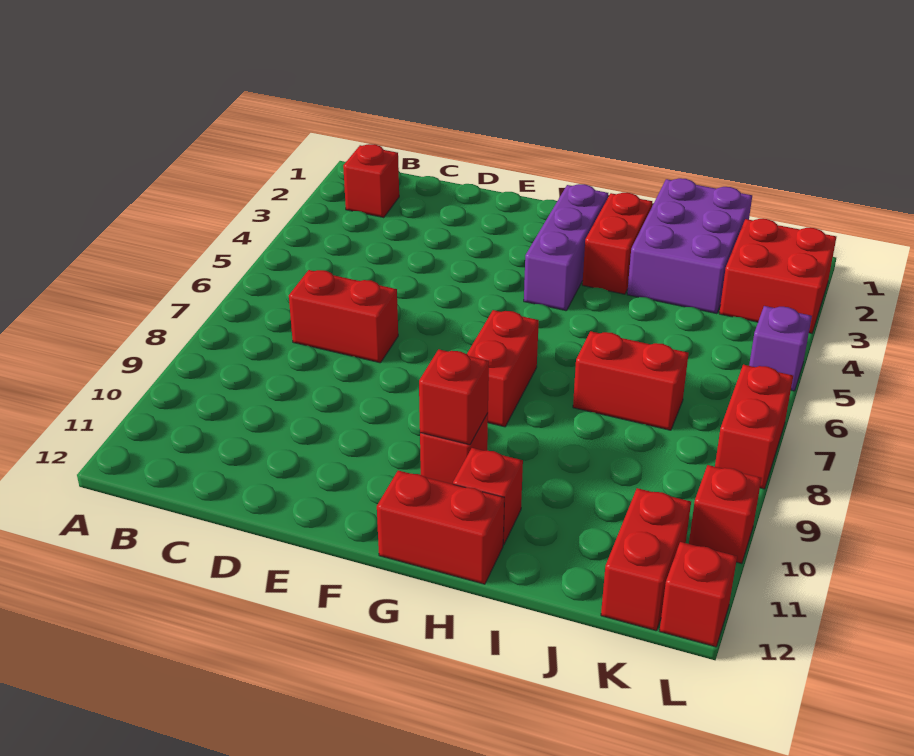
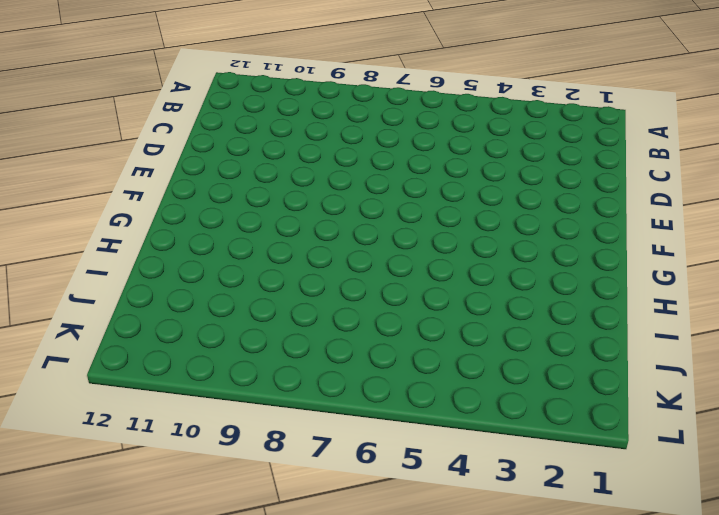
none -> red brick B2 level 1
none -> red brick C7:D7 level 1
none -> purple brick G2:G4 level 1

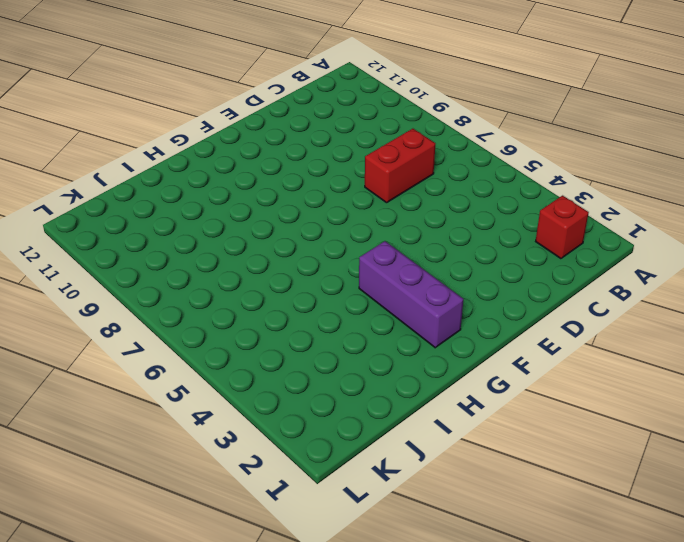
none -> red brick G7:G8 level 1
none -> red brick G10 level 1
none -> red brick G12:H12 level 1

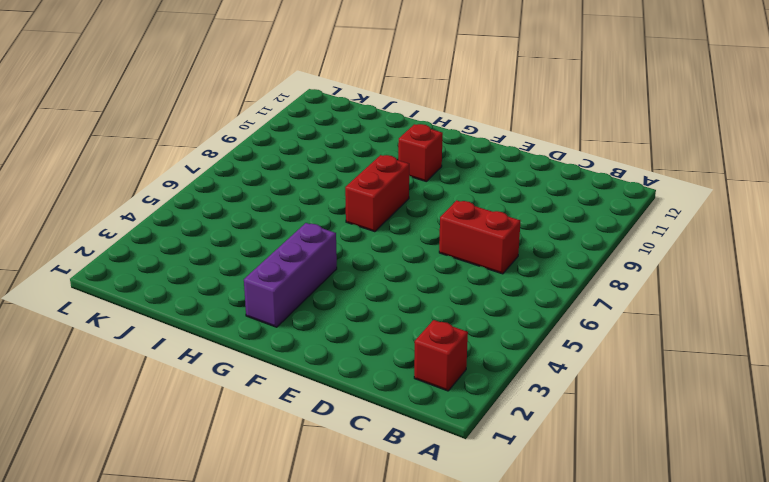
none -> red brick G12:H12 level 1
none -> red brick H2:H3 level 1
none -> red brick H11 level 1

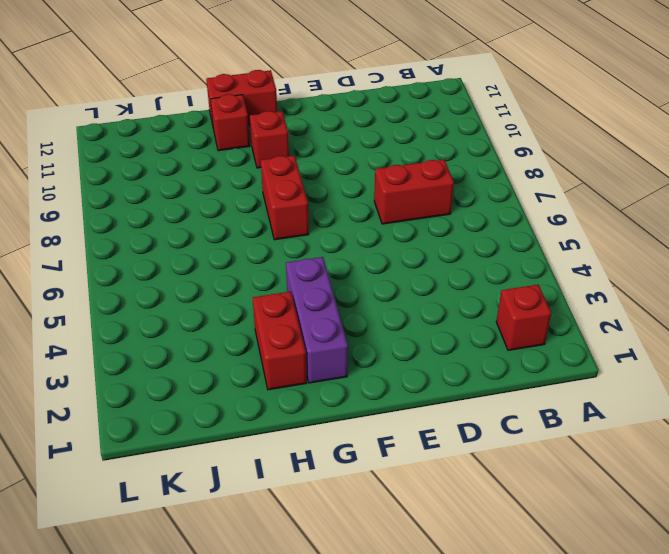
none -> purple brick I1:J3 level 1
none -> red brick I7:J7 level 1
none -> red brick K2:L3 level 1

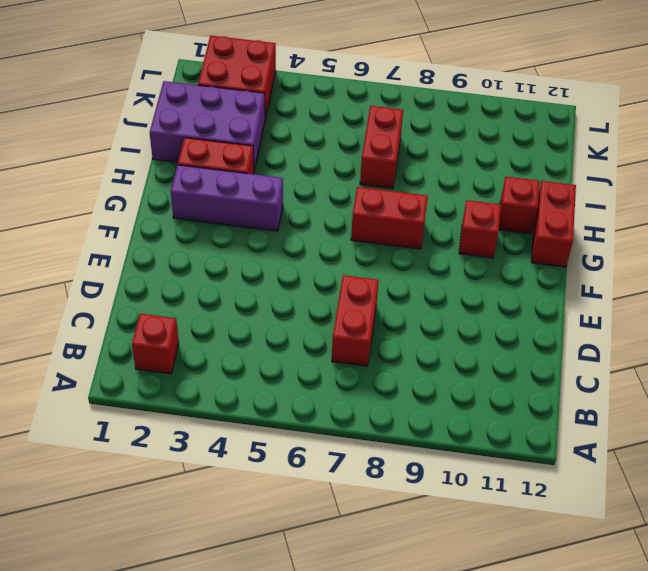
none -> red brick K11:K12 level 1
none -> purple brick L5 level 1
none -> red brick L7:L8 level 1

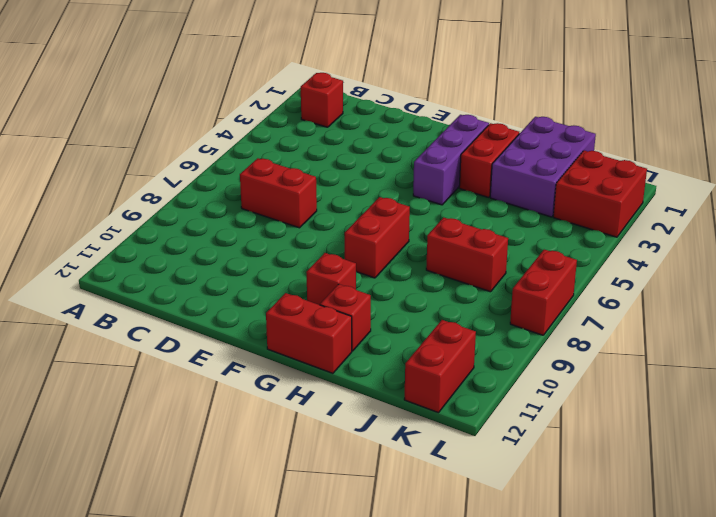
none -> purple brick L5 level 1
none -> red brick L10 level 1
none -> red brick L12 level 1

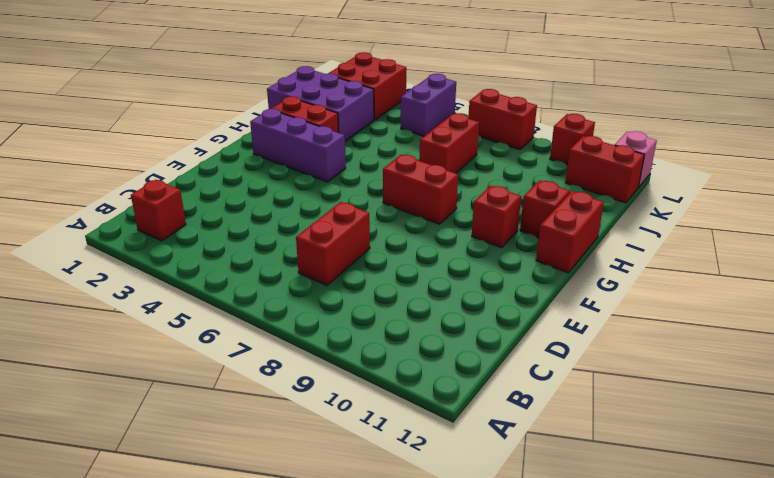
purple brick K5:L5 level 1 -> purple brick L5 level 1
pink brick L12 level 1 -> red brick L12 level 1
none -> red brick G10 level 2

